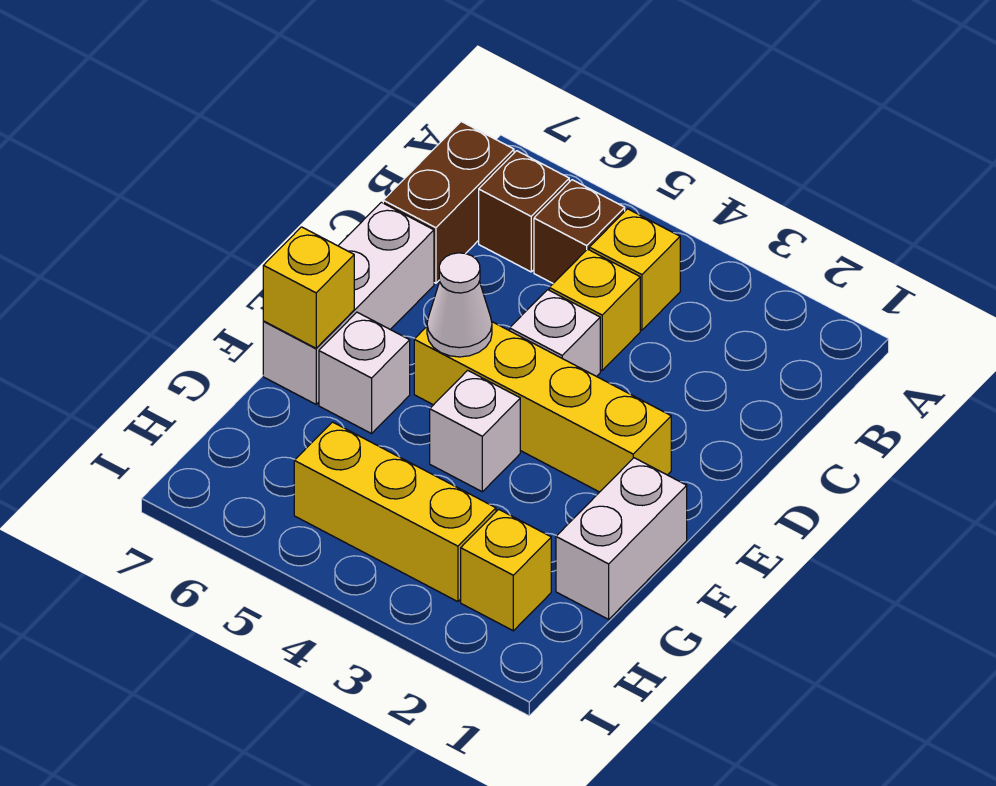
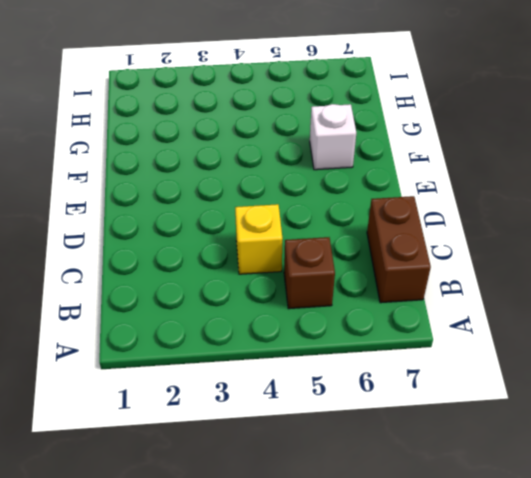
none -> yellow brick B4 level 1
none -> brown brick B6 level 1
none -> white brick D4 level 1

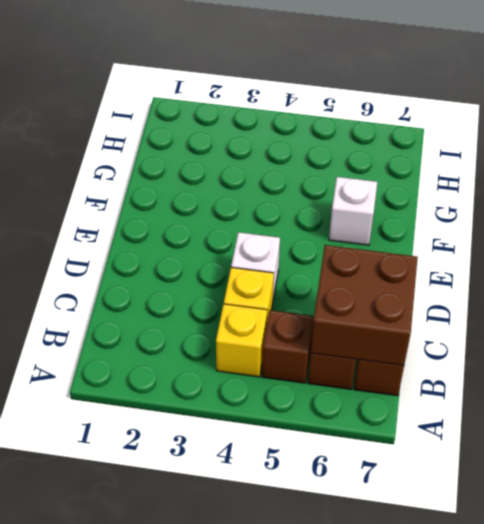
brown brick B6:C7 level 2 -> none
none -> white brick D7:F7 level 1
none -> yellow brick E2:E5 level 1
none -> white brick F1:G1 level 1

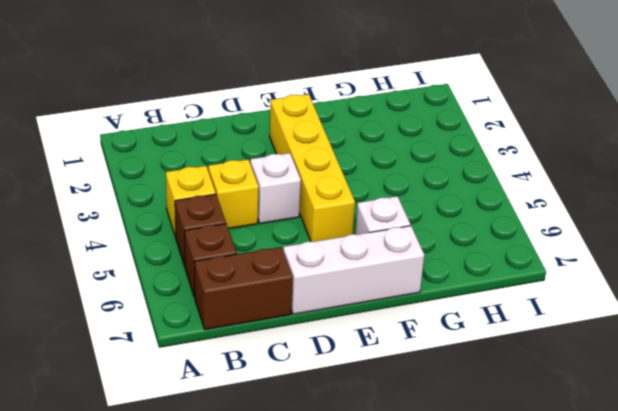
none -> white brick F1:G1 level 1
none -> white brick F4 level 1
none -> yellow brick H2 level 1

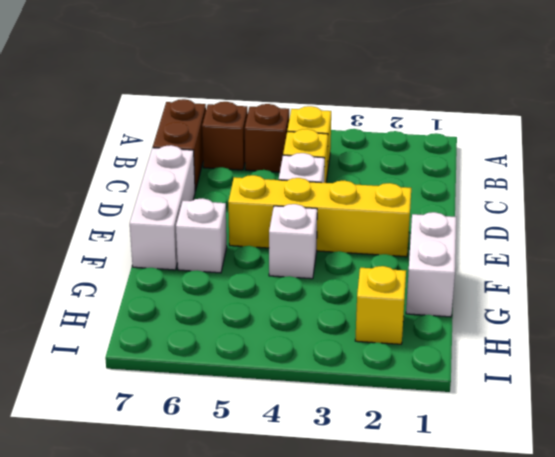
none -> yellow brick H3:H5 level 1
none -> white cone E5 level 2
none -> yellow brick F7 level 2

